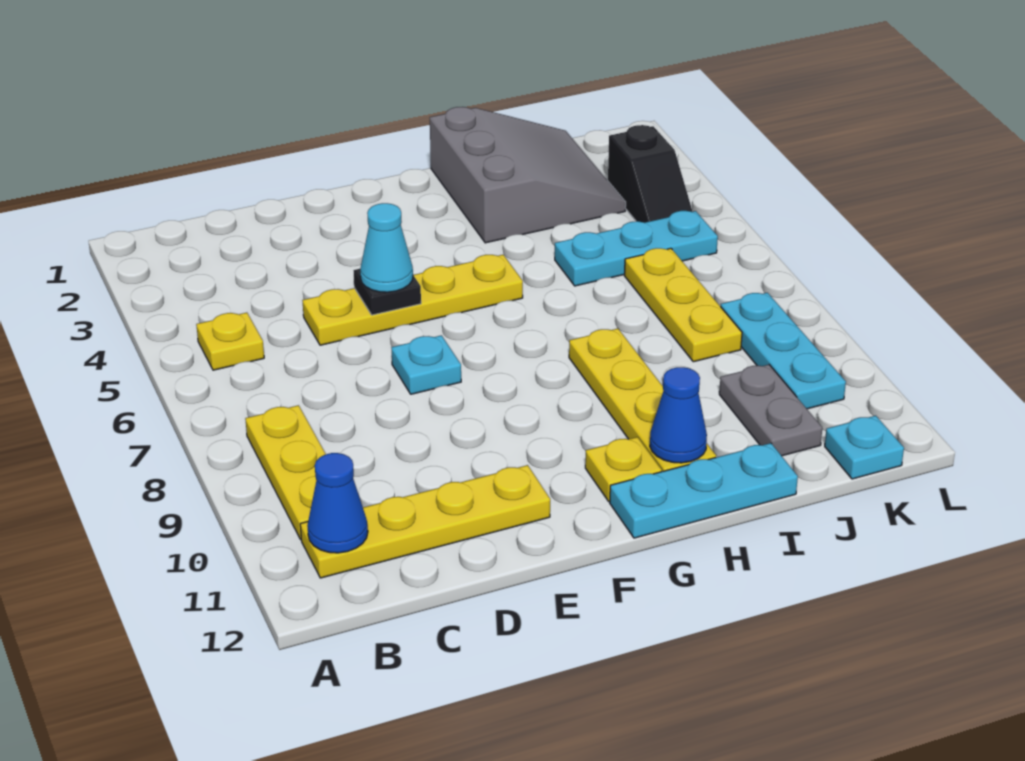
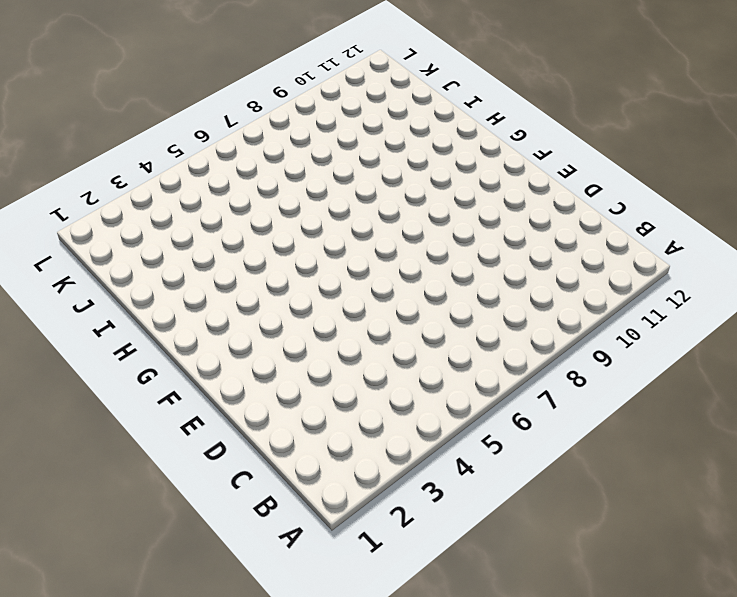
none -> yellow plate B5 level 1
none -> yellow plate B8:B10 level 1
none -> yellow plate B11:E11 level 1

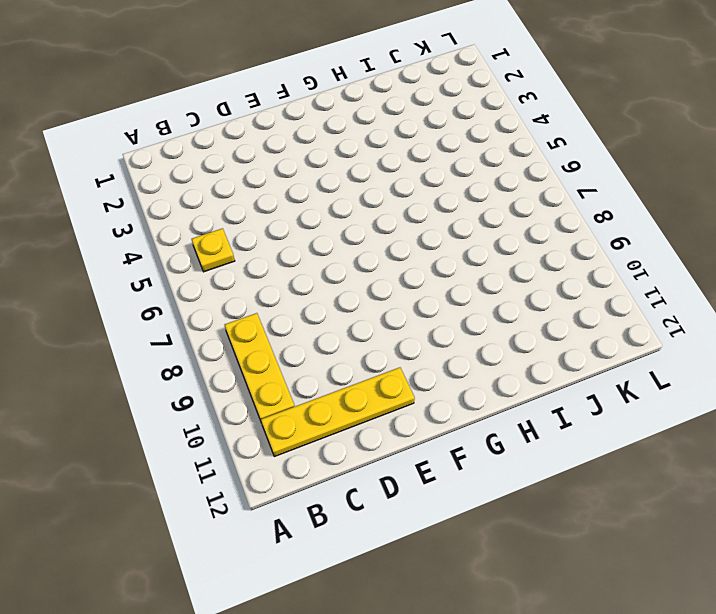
none -> yellow plate D5:G5 level 1
none -> cyan plate E7 level 1
none -> yellow plate G11 level 1

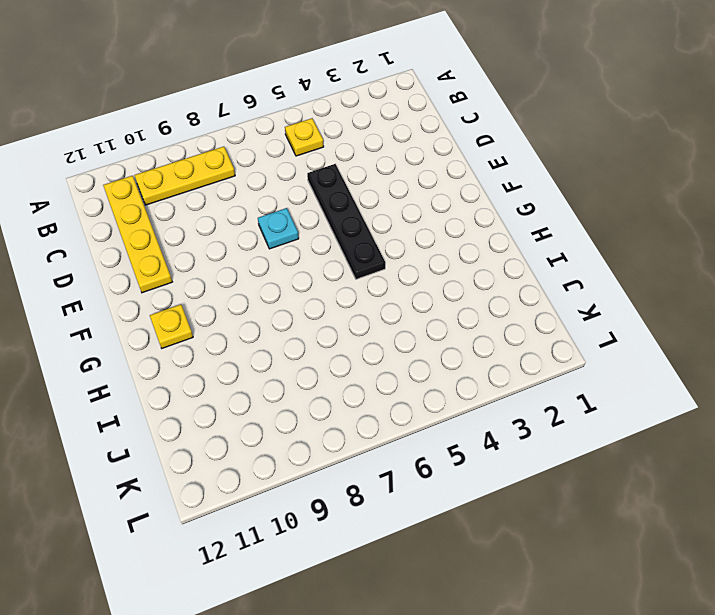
black plate D5:G5 level 1 -> yellow plate D5:G5 level 1
none -> cyan plate G12:I12 level 1
none -> grey slope H1:J3 level 1 top H
none -> yellow plate H8:H11 level 1

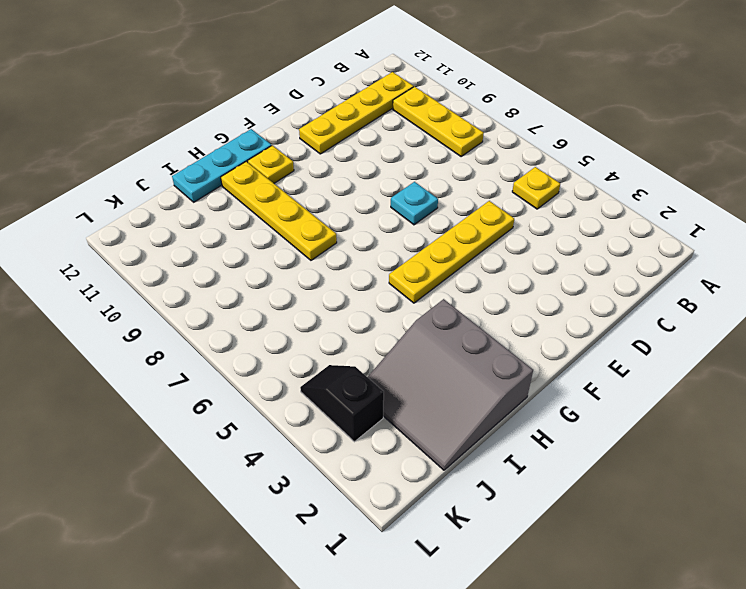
none -> cyan plate I5:K5 level 1
none -> yellow plate J6:J8 level 1
none -> grey plate J10:J11 level 1

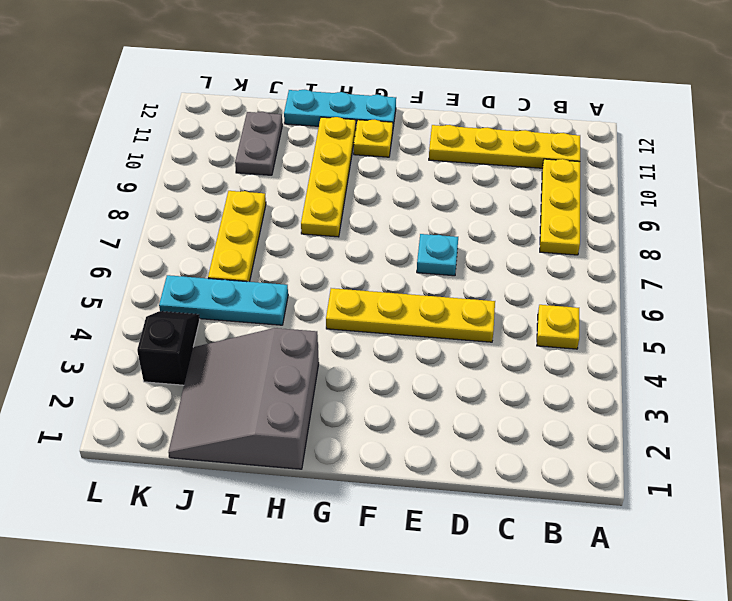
none -> cyan plate K8:K10 level 1
none -> cyan plate K12 level 1
none -> blue cone B11 level 2

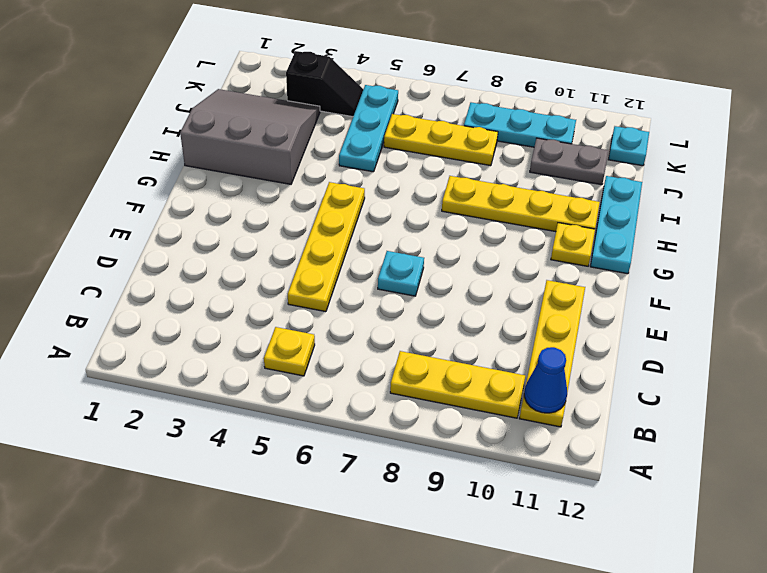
none -> black plate E5 level 2
none -> blue cone H11 level 2
none -> cyan cone E5 level 3

